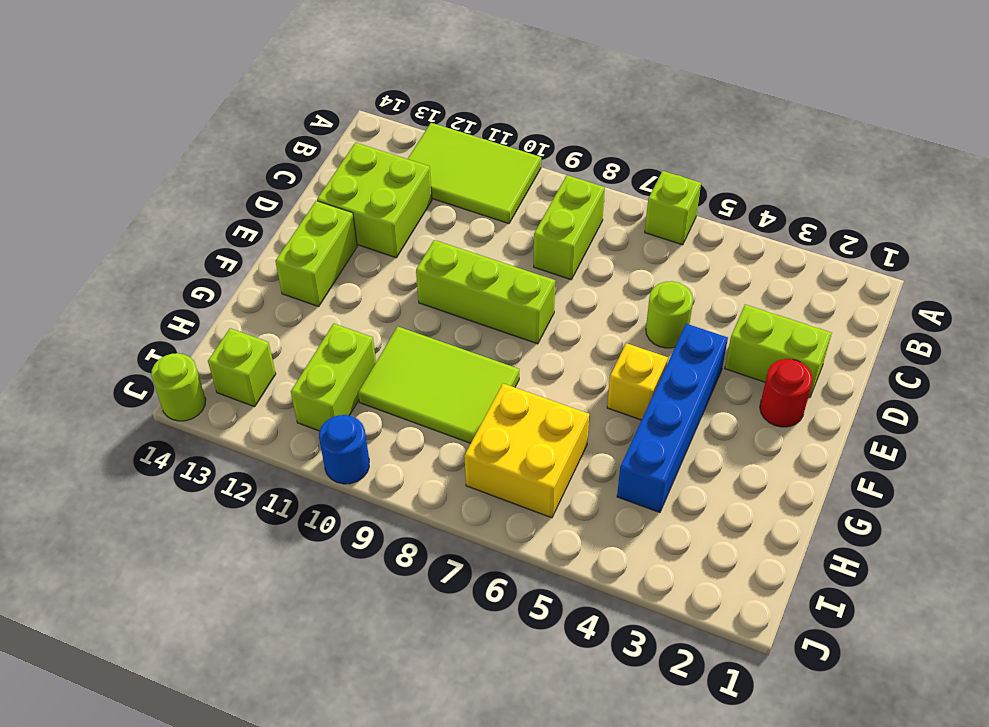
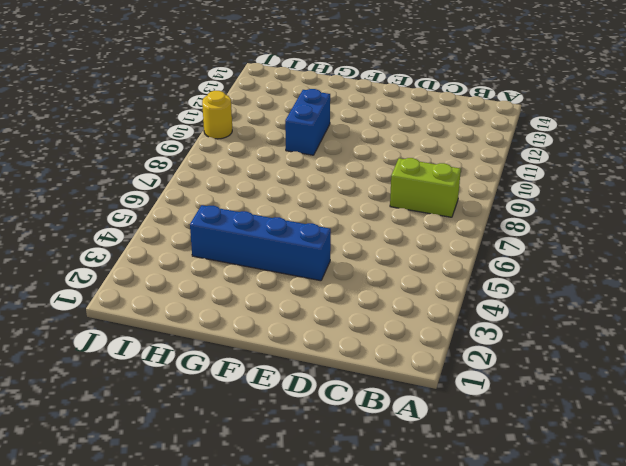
blue brick G10:G11 level 1 -> lime tile G8:H10 level 1
yellow round brick J10 level 1 -> blue round brick J10 level 1
none -> lime brick A6 level 1
none -> lime tile A10:B12 level 1
none -> lime brick C12:D13 level 1

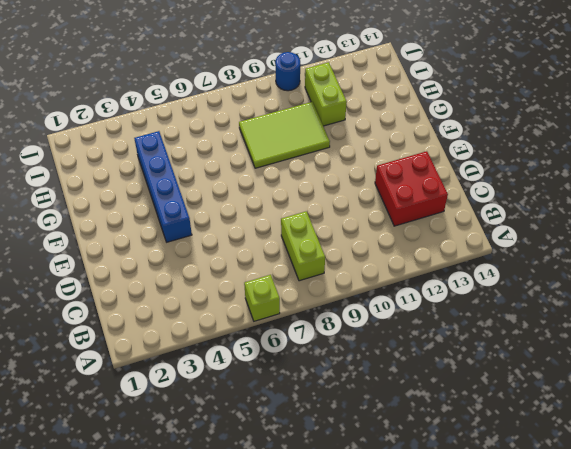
red brick C12:D13 level 1 -> lime brick C12:D13 level 1
none -> lime tile A10:B12 level 1
none -> lime brick D2:D3 level 1
none -> lime round brick D5 level 1

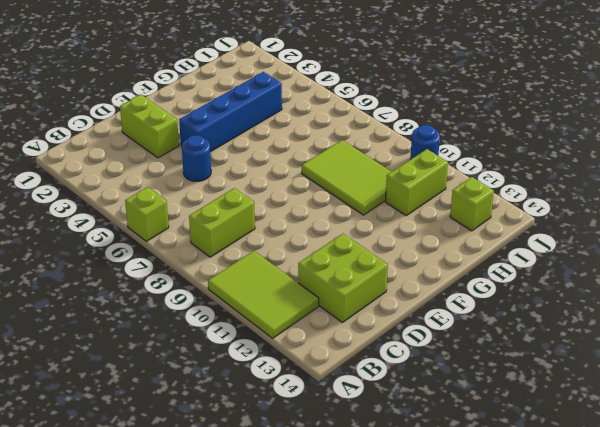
blue round brick D5 level 1 -> lime round brick D5 level 1
none -> red round brick E2 level 1
none -> lime brick E8:E10 level 1
none -> lime brick E13:F13 level 1

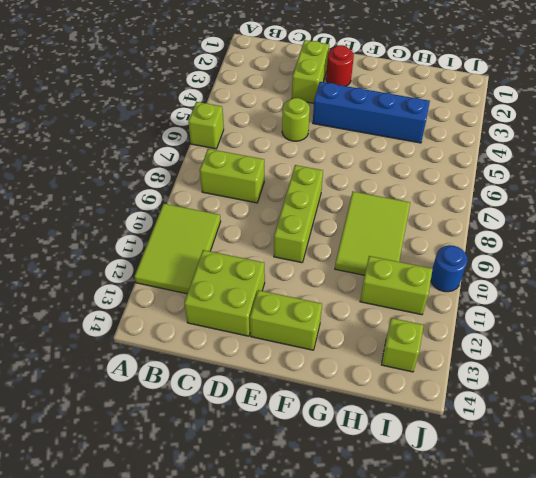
none -> yellow brick F5 level 1
none -> yellow brick H6:I7 level 1
none -> lime round brick J14 level 1

